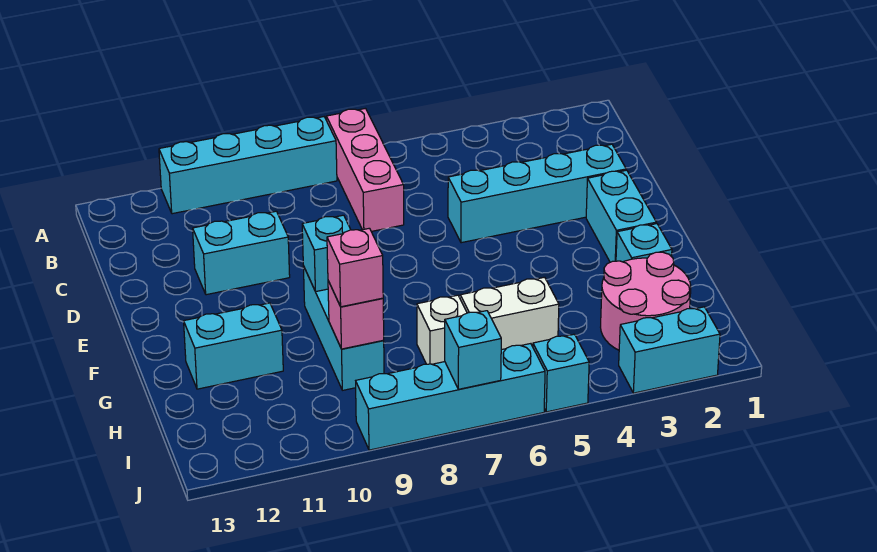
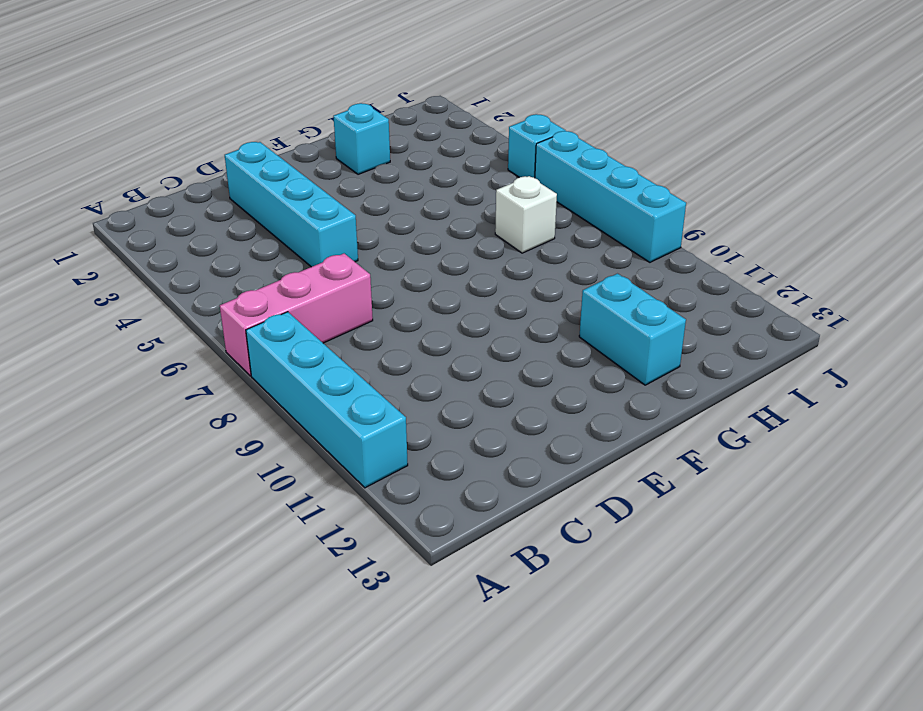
none -> cyan brick D10:D11 level 1
none -> cyan brick E2:F2 level 1
none -> cyan brick F9:H9 level 1

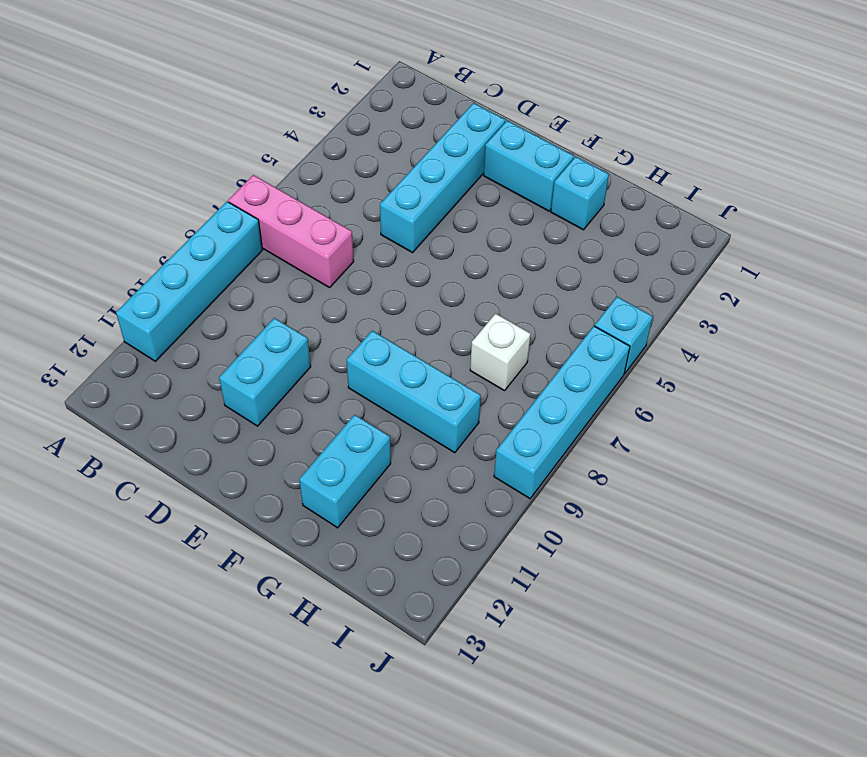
none -> pink round brick H2:I3 level 1
none -> white brick H5:H6 level 1
none -> cyan brick J2:J3 level 1

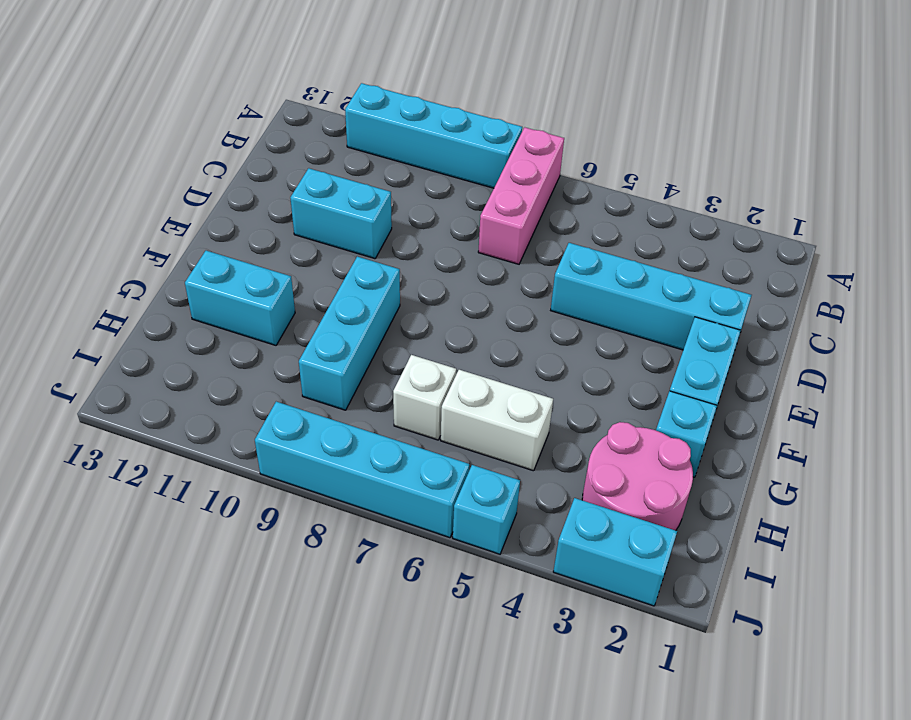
none -> cyan brick F9 level 2
none -> pink brick H9 level 2
none -> cyan brick J7 level 2

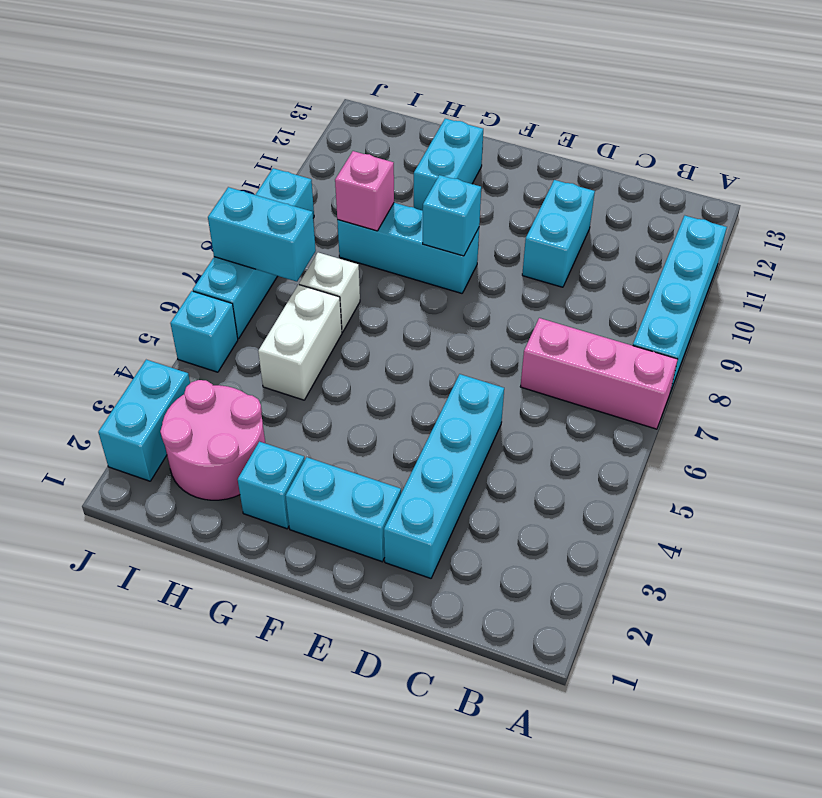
cyan brick I7:J7 level 2 -> cyan brick J7 level 2
none -> pink brick H9 level 3

